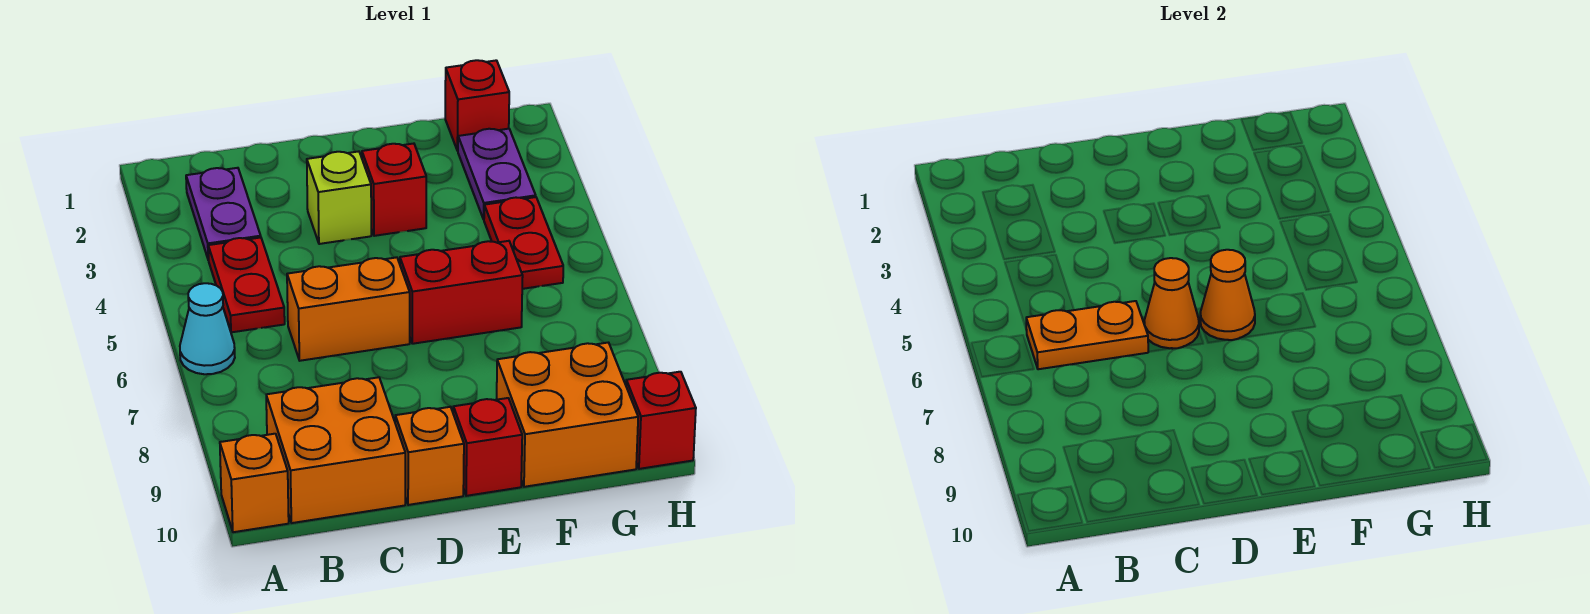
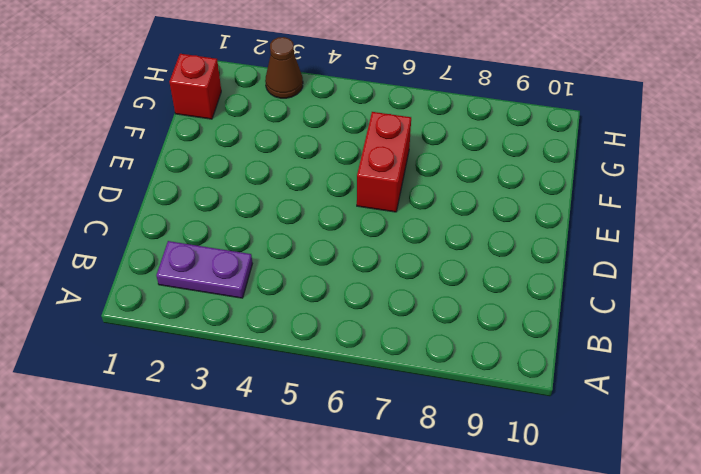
brown cone H3 level 1 -> none
none -> cyan cone A6 level 1
none -> orange brick A10 level 1
none -> red plate B4:B5 level 1

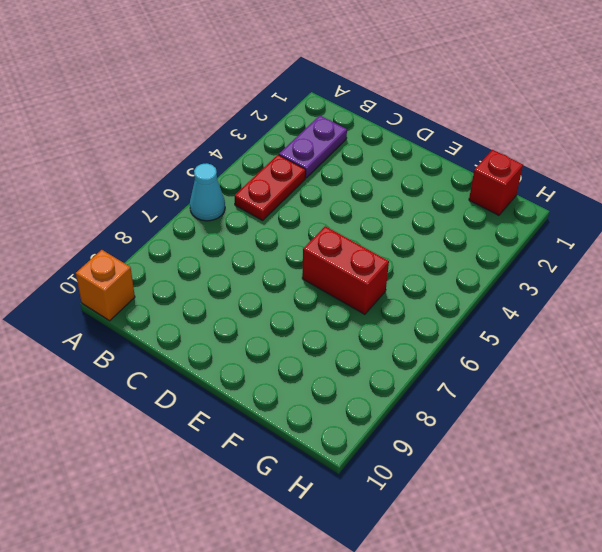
none -> orange brick B9:C10 level 1
none -> orange brick C6:D6 level 1
none -> lime brick D3 level 1

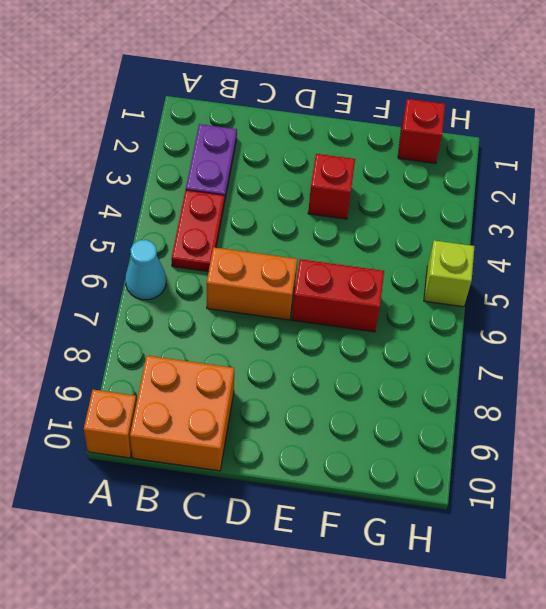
lime brick H5 level 1 -> lime brick D3 level 1
none -> orange brick D10 level 1
none -> red brick E10 level 1
none -> orange brick F9:G10 level 1

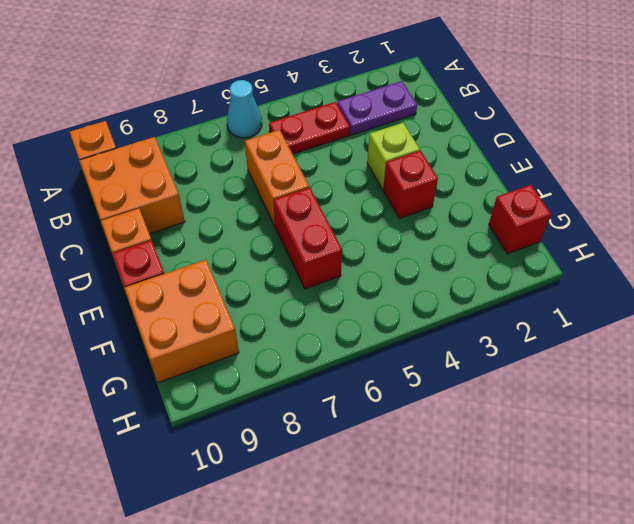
none -> purple plate G2:G3 level 1
none -> red plate G4:G5 level 1
none -> red brick H10 level 1

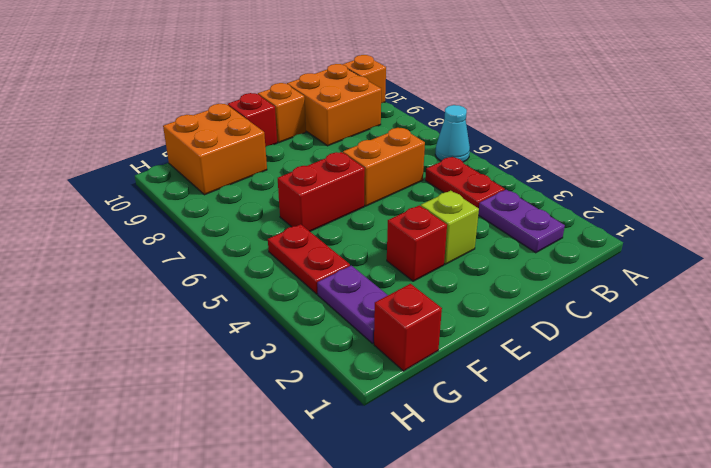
none -> red brick H10 level 1
none -> orange plate B6:C6 level 2
none -> orange cone D6 level 2

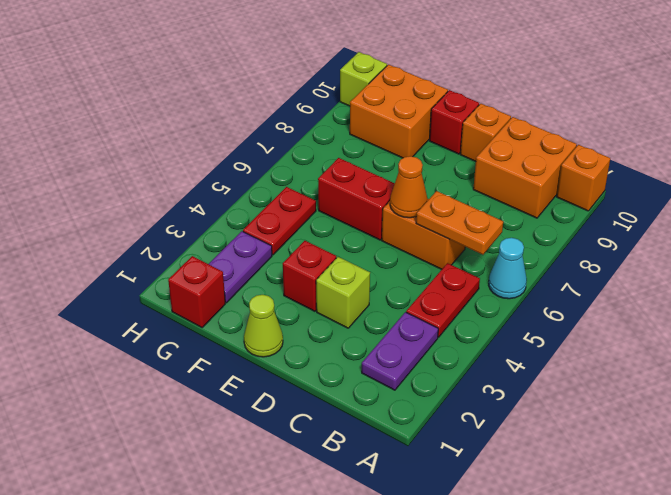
lime cone E1 level 1 -> none
lime brick H10 level 1 -> red brick H10 level 1
none -> orange cone E6 level 2

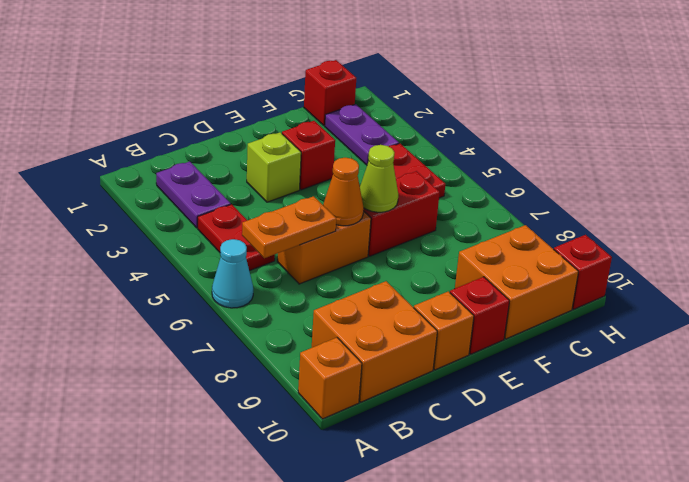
lime cone E6 level 2 -> orange cone E6 level 2

